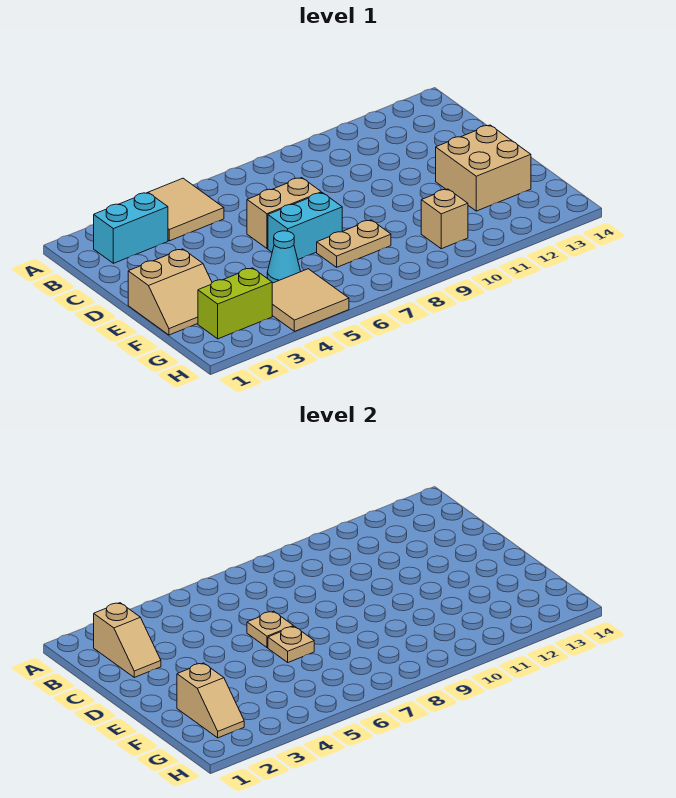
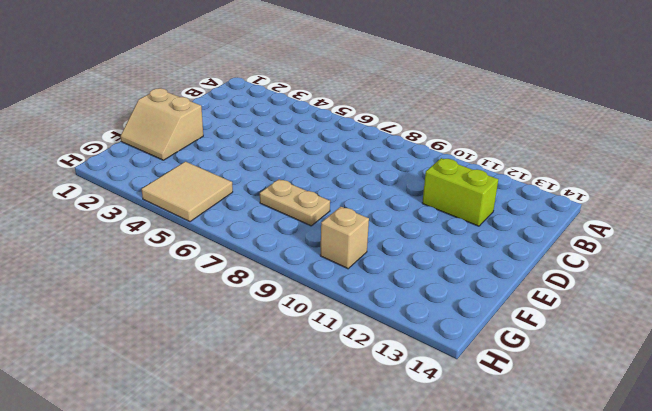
lime brick C11:C12 level 1 -> lime brick G2:G3 level 1
none -> tan tile A4:B5 level 1
none -> cyan brick B2:B3 level 1
none -> tan brick D6:D7 level 1

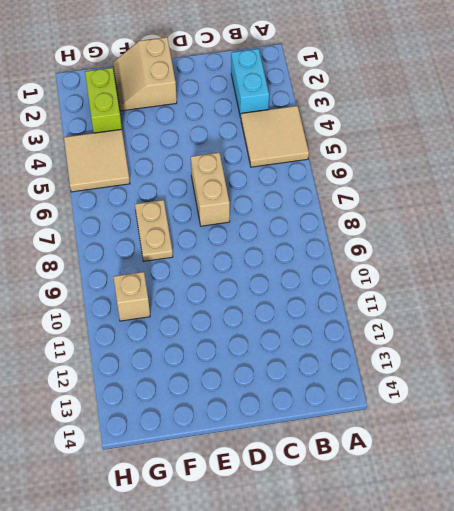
none -> cyan brick E6:E7 level 1
none -> tan brick E12:F13 level 1
none -> cyan cone F5 level 1

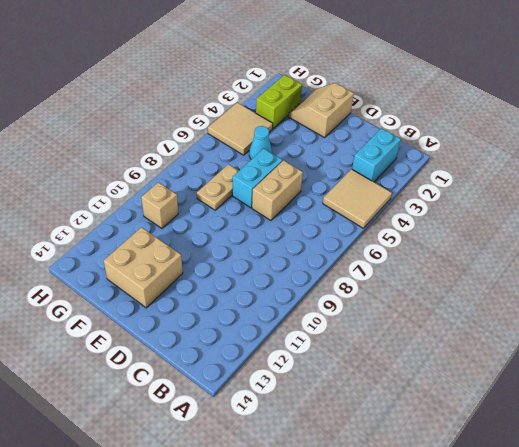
none -> tan slope B2:C2 level 2 top B
none -> tan plate D6 level 2
none -> tan plate E6 level 2

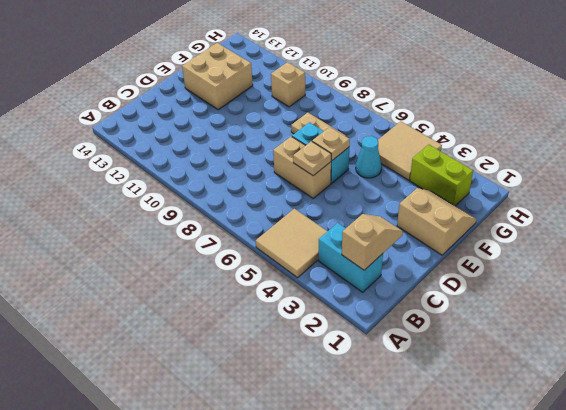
none -> tan slope F2:G2 level 2 top F

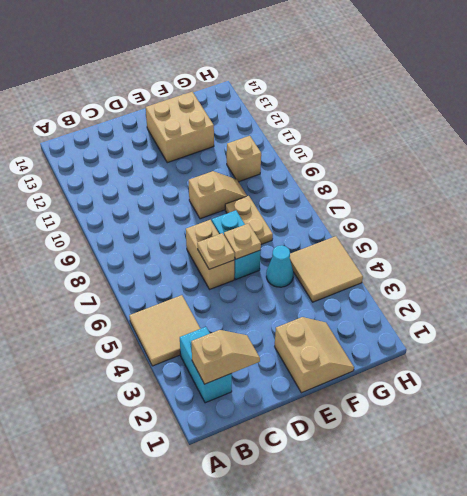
tan slope E9:F9 level 1 top E -> tan slope F2:G2 level 2 top F
none -> lime brick G2:G3 level 1

